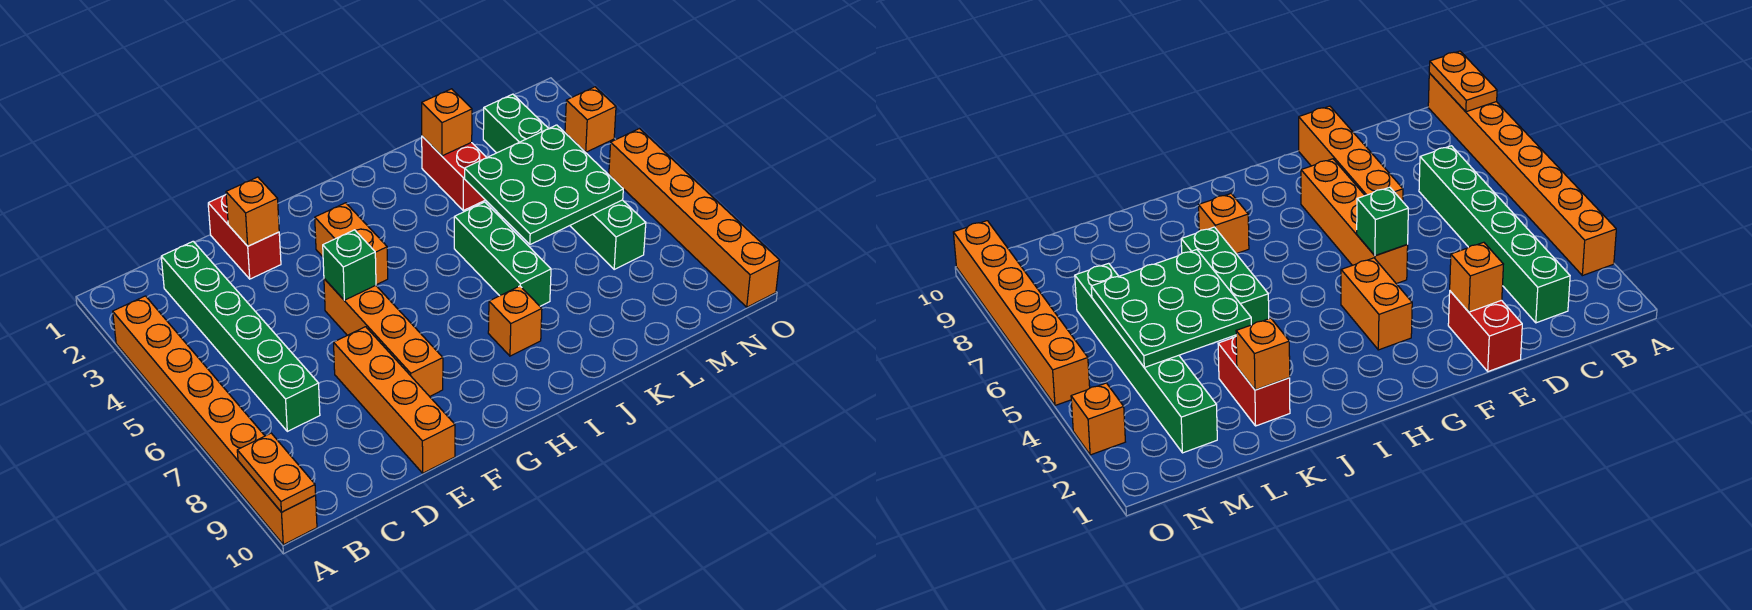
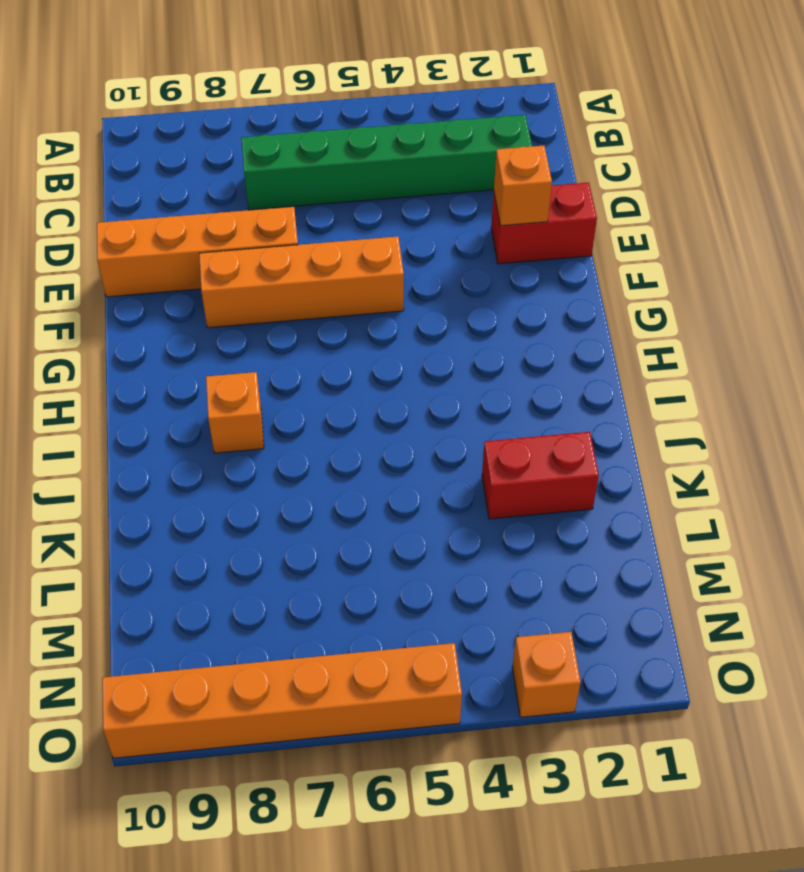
none -> orange brick A3:A10 level 1
none -> orange brick G3:G4 level 1
none -> green brick J5:J7 level 1

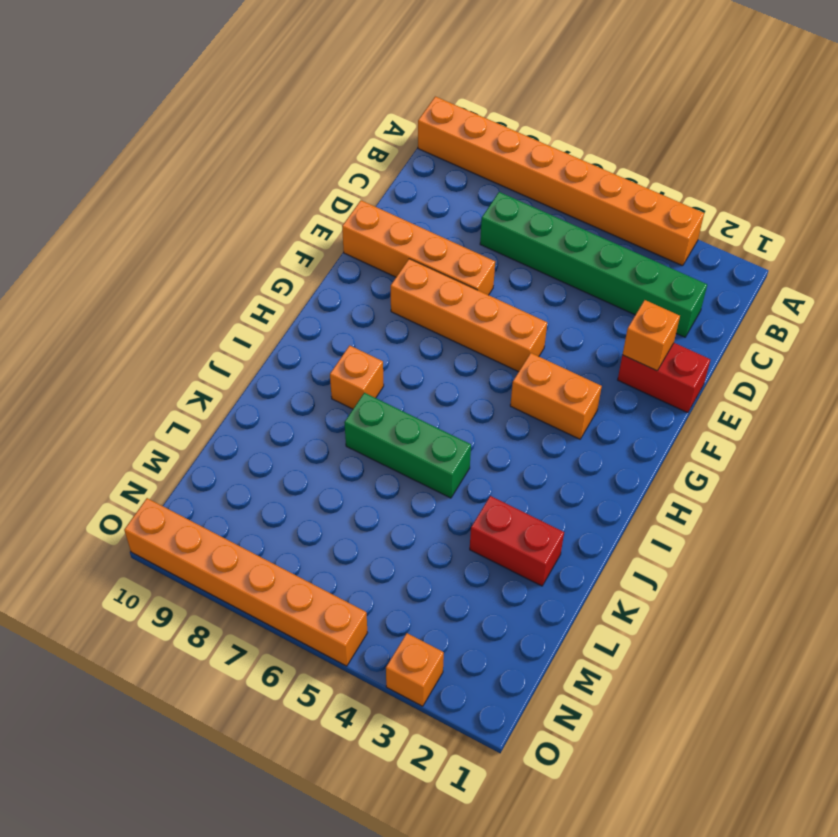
none -> green brick M2:M7 level 1
none -> orange plate A9:A10 level 2
none -> green brick F5 level 2

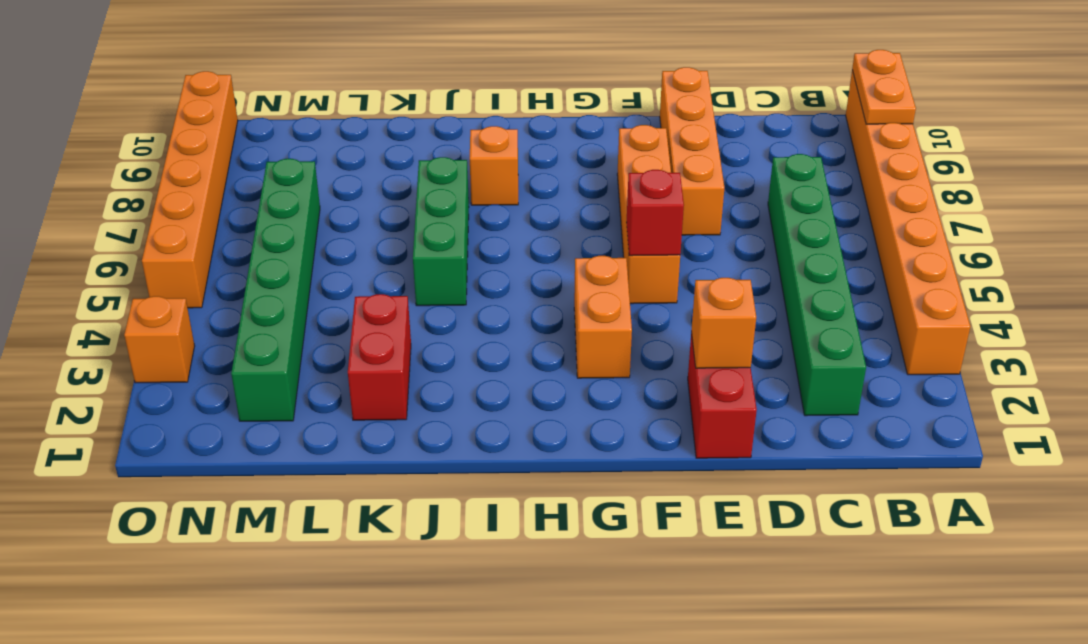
red brick F5 level 2 -> green brick F5 level 2
none -> orange brick K2 level 2
none -> green plate K4:M6 level 2

